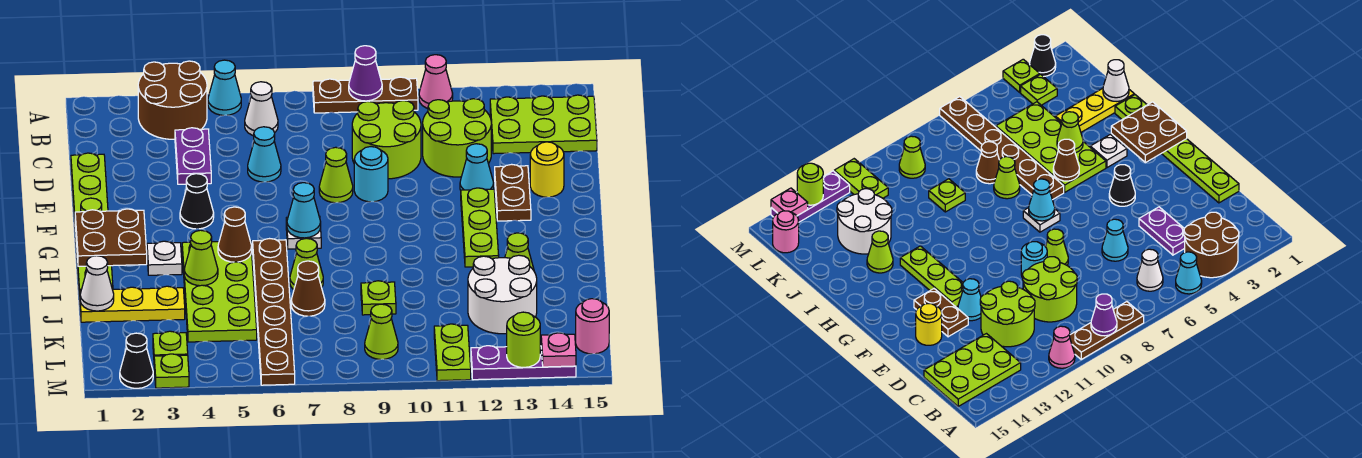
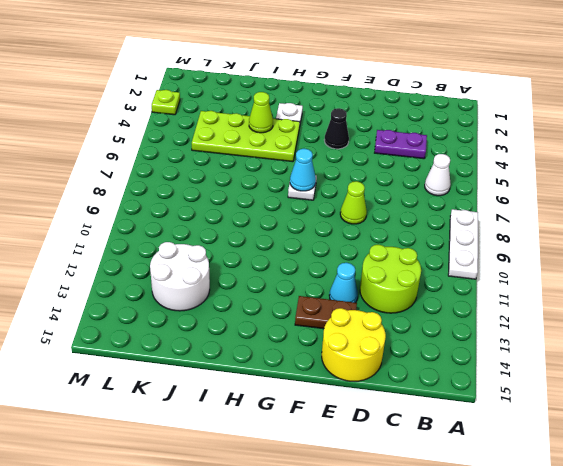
white plate A8:A10 level 1 -> brown plate A8:A10 level 1
yellow round brick D14:E15 level 1 -> yellow round brick E14 level 1
none -> brown round brick A3:B4 level 1
none -> cyan cone A5 level 1
none -> pink cone A11 level 1
none -> lime plate B13:C15 level 1

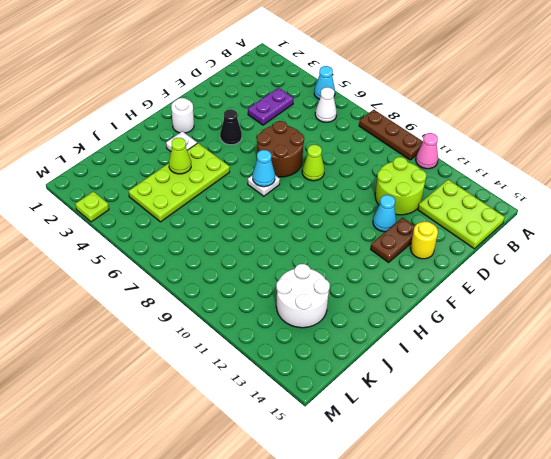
brown round brick E6:F7 level 1 -> brown round brick A3:B4 level 1
white round brick G2 level 1 -> none
none -> lime round brick C9:D10 level 1
none -> lime plate D1:I1 level 1
none -> cyan cone D6 level 1
none -> cyan round brick E9 level 1

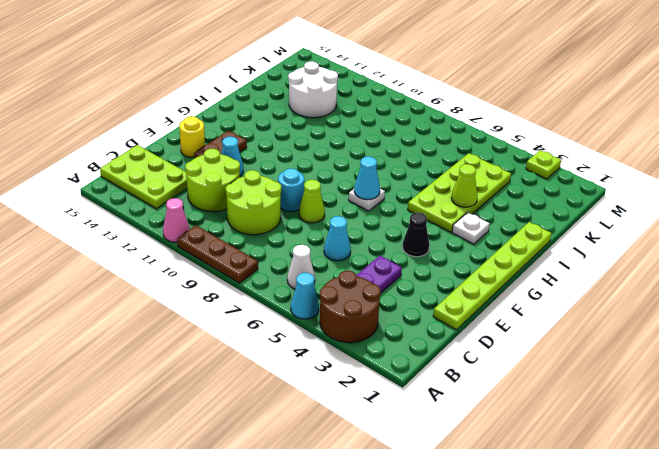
none -> lime plate F12:H12 level 1
none -> brown plate H6:M6 level 1
none -> lime cone I7 level 1
none -> lime cone I13 level 1

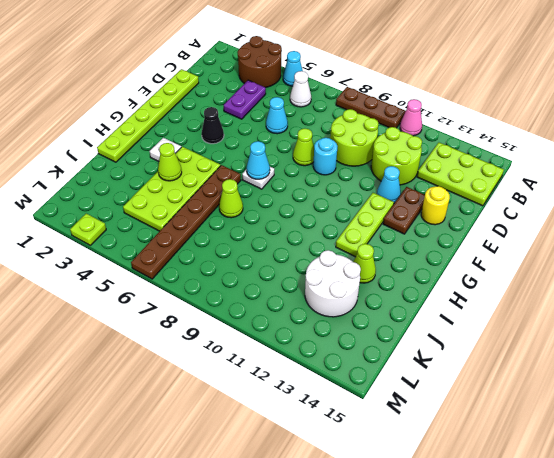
none -> yellow plate J1:J3 level 1
none -> brown cone J7 level 1
none -> lime plate J9 level 1
none -> lime plate L3 level 1

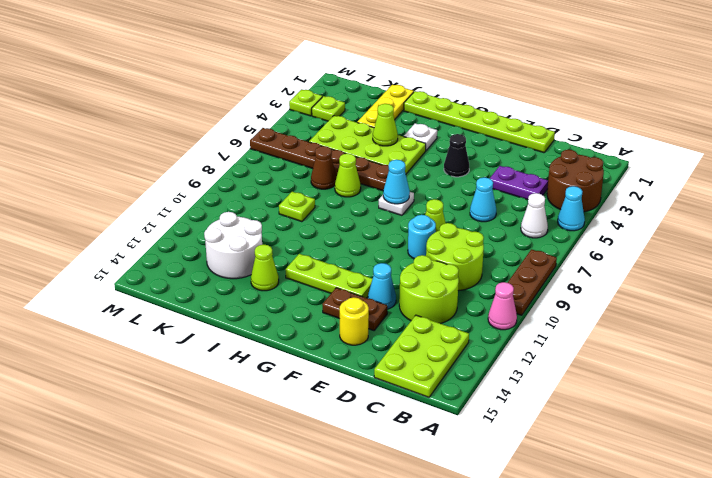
none -> lime cone L9 level 1
none -> lime plate L11:M11 level 1
none -> pink round brick L15 level 1
none -> black cone M2 level 1

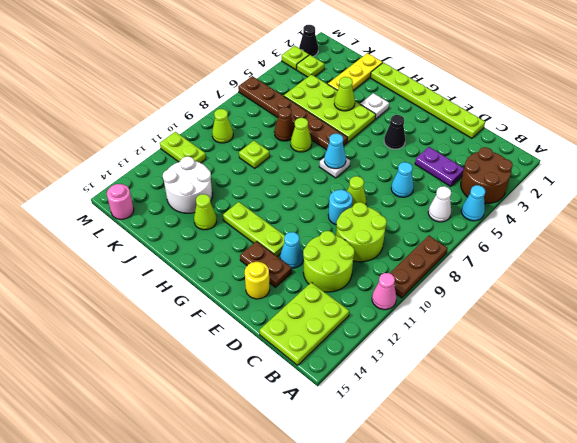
none -> purple plate M12:M14 level 1
none -> purple cone A9 level 2
none -> brown plate G1:H2 level 2
none -> brown cone H5 level 2

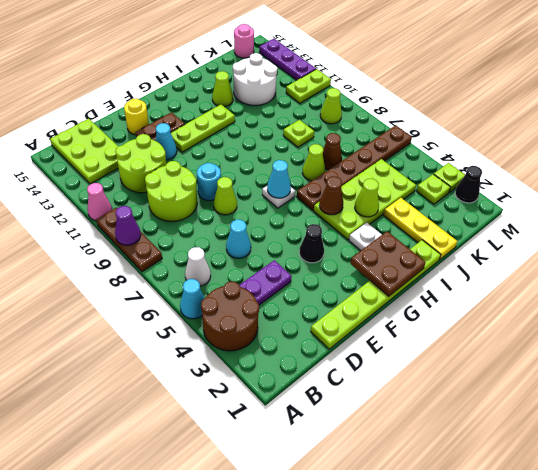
none -> white cone J1 level 2
none -> lime round brick M13 level 2
none -> pink plate M14 level 2

